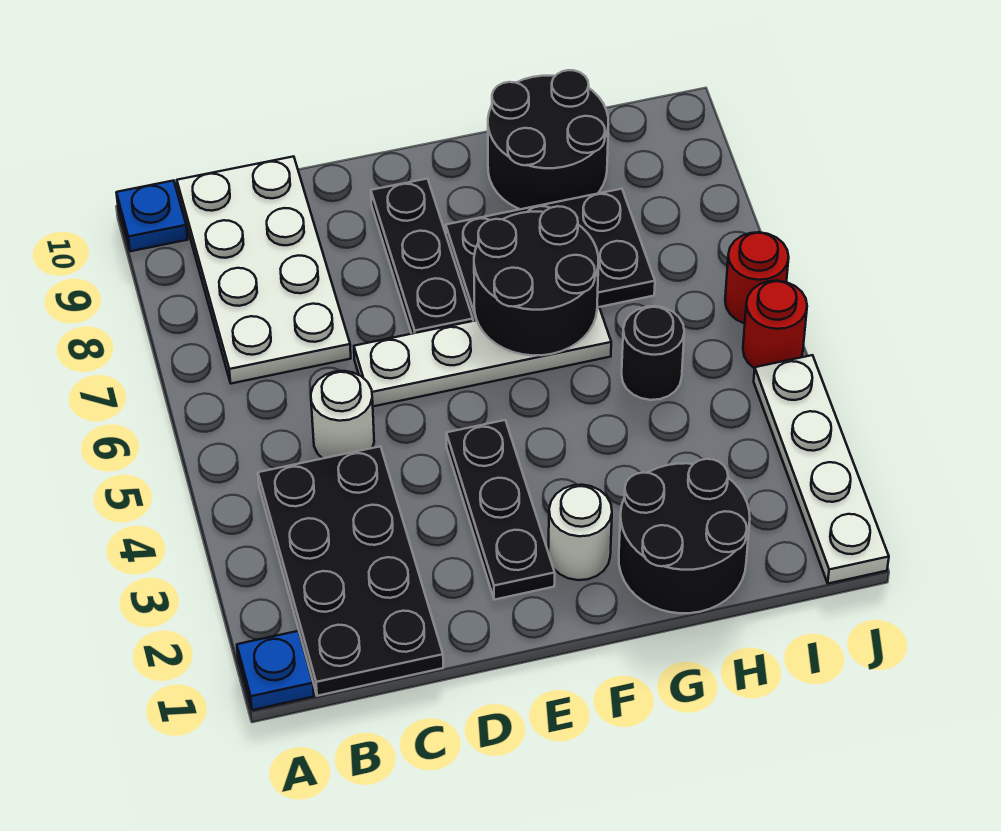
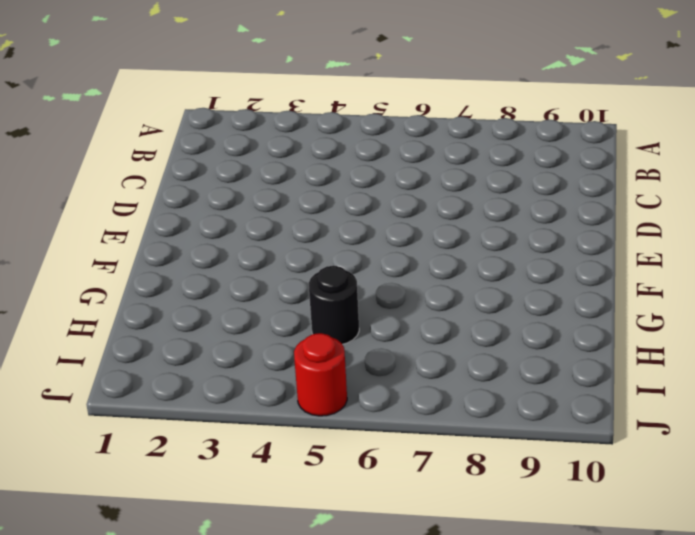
none -> blue plate A1 level 1
none -> blue plate A10 level 1
none -> black plate B1:C4 level 1

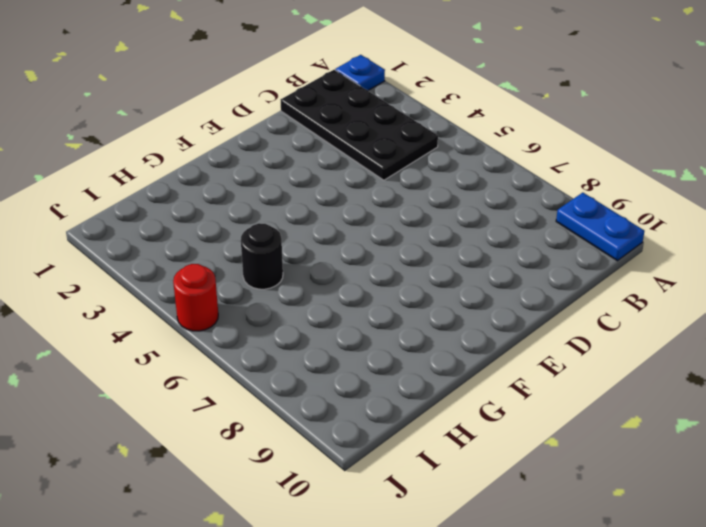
blue plate A9:A10 level 1 -> blue plate A10 level 1
none -> white plate B7:C10 level 1
none -> white round brick C5 level 1
none -> white plate D6:G6 level 1

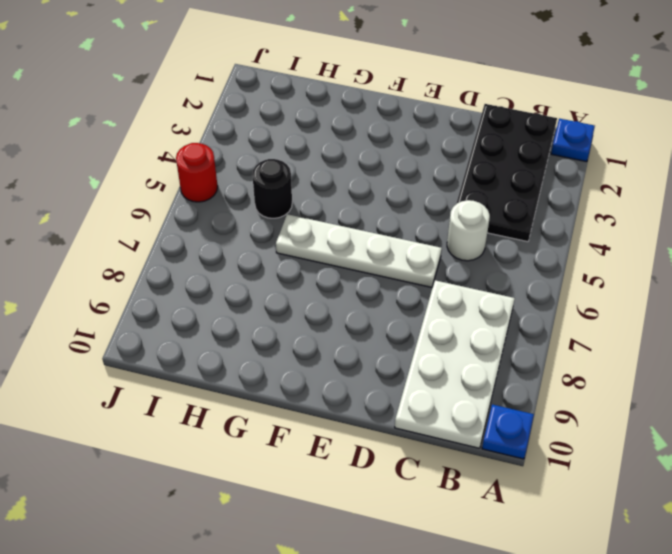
none -> black plate E2:E4 level 1
none -> black plate E7:E9 level 1
none -> white round brick F2 level 1

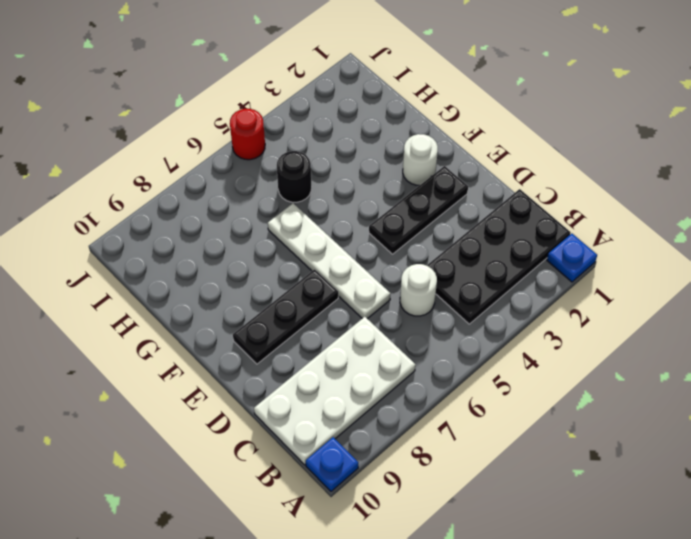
none -> black plate F7:H8 level 1
none -> black round brick G1:H2 level 1
none -> black round brick G9:H10 level 1

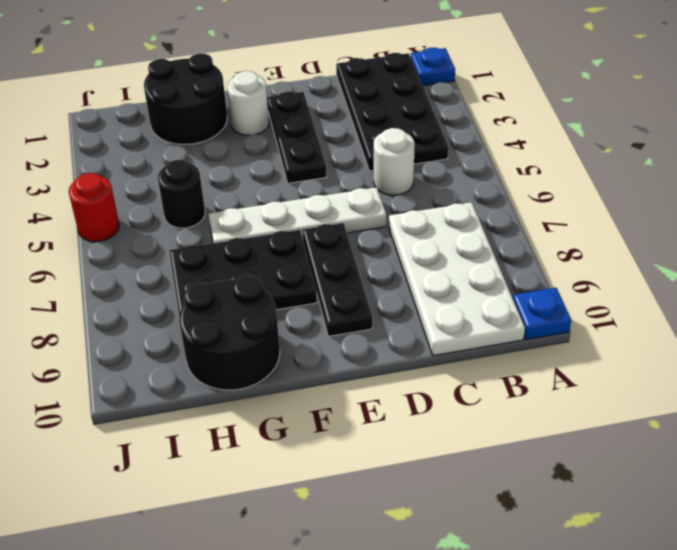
none -> white plate J1:J4 level 1
none -> red round brick J6 level 1
none -> black round brick F6:G7 level 2

